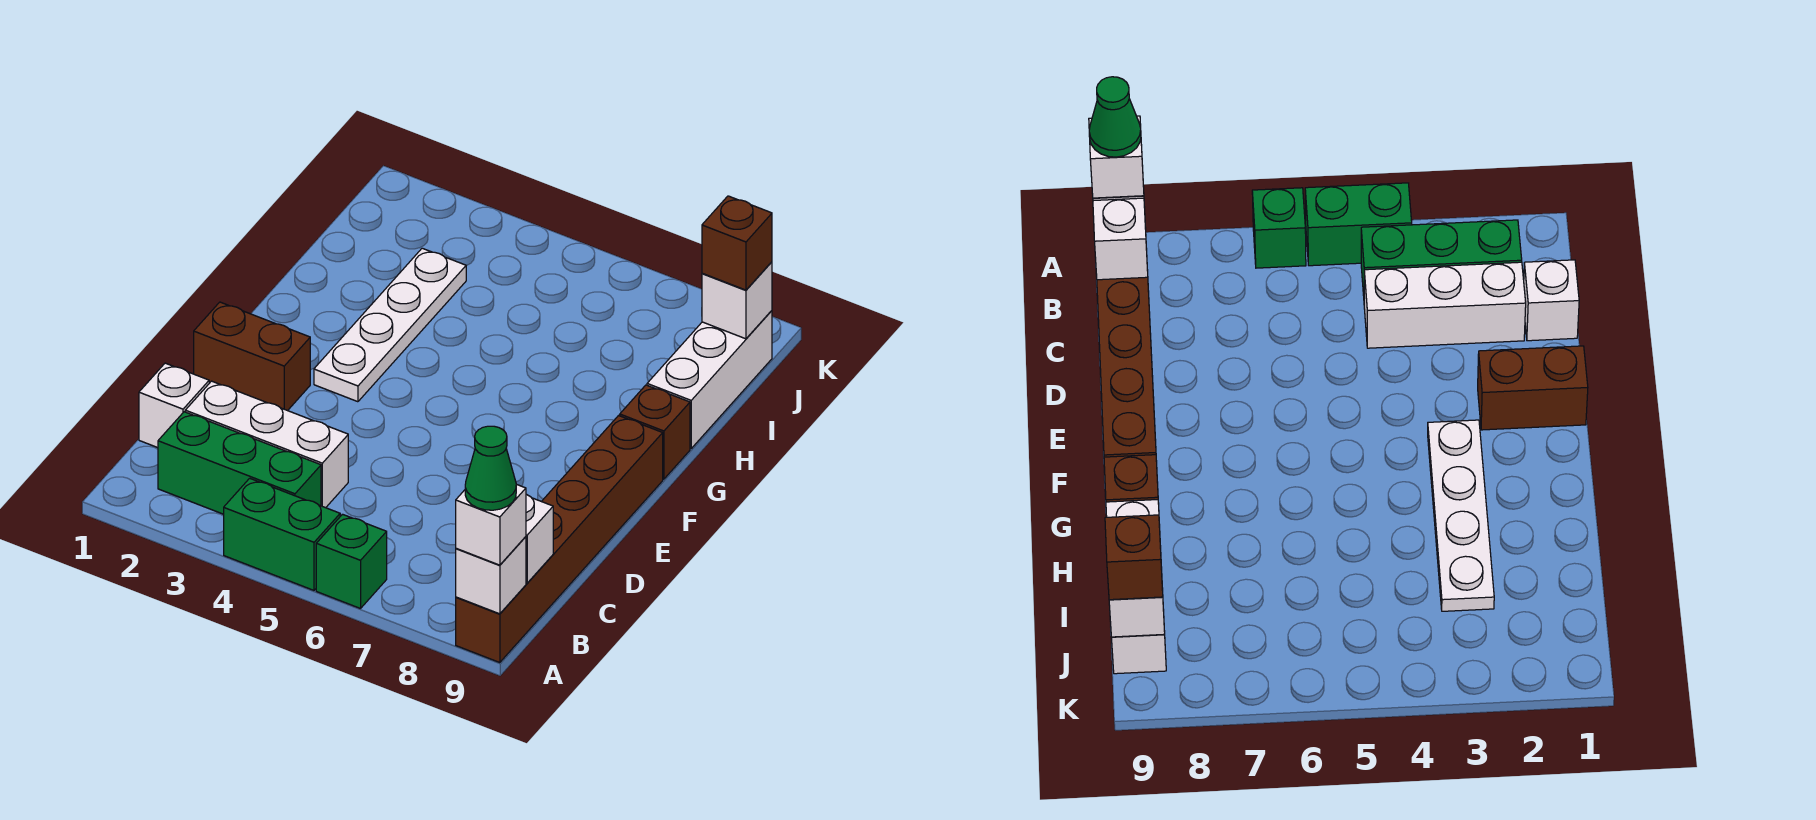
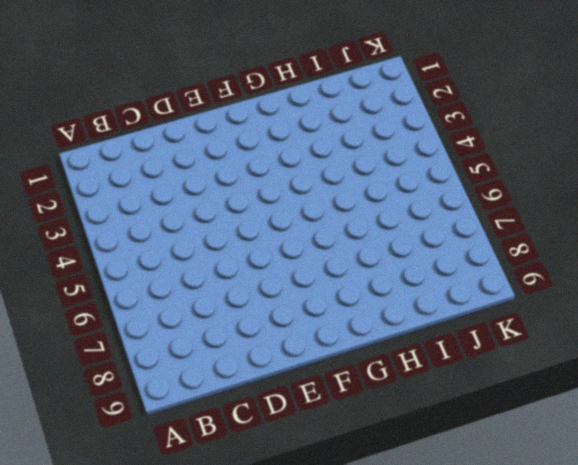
none -> green brick A4:A5 level 1
none -> green brick A6 level 1
none -> brown brick A9:F9 level 1

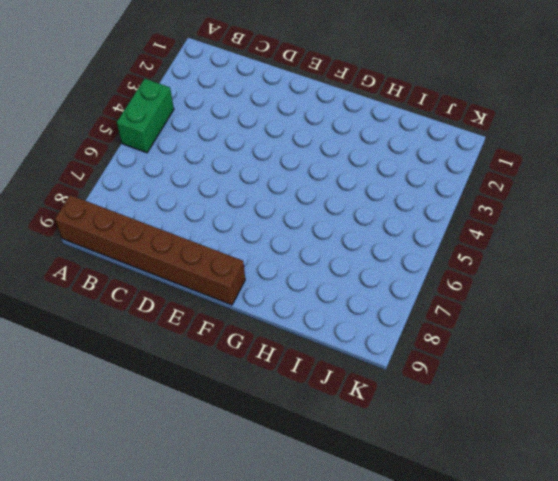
none -> green brick A6 level 1
none -> green brick B2:B4 level 1
none -> white brick C1 level 1

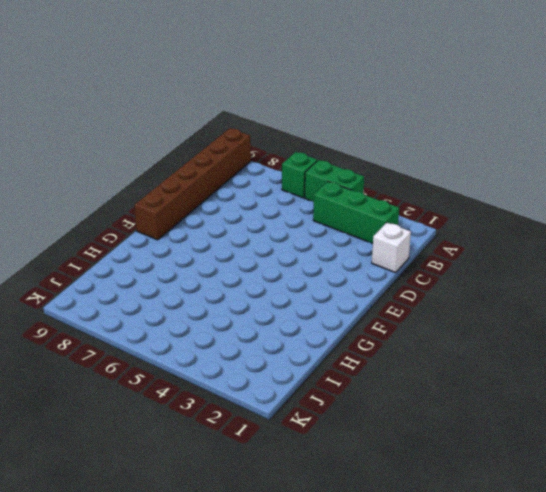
none -> white brick C2:C4 level 1
none -> brown brick E1:E2 level 1
none -> white plate F3:I3 level 1

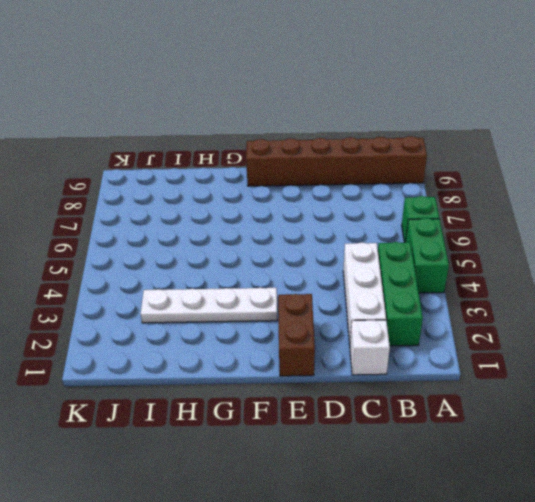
none -> brown brick G9 level 1
none -> white brick H9:J9 level 1
none -> white brick A9 level 2

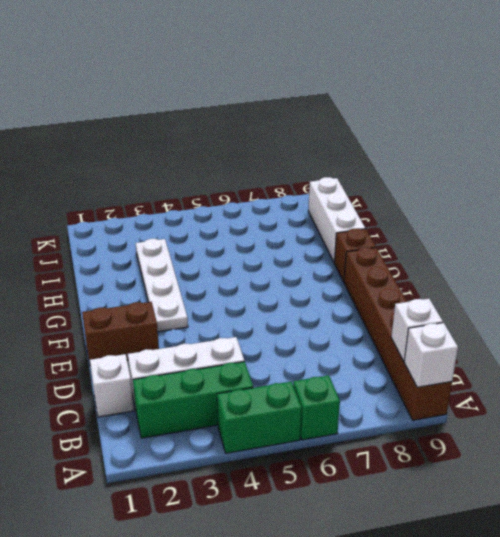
none -> white brick J9 level 2
none -> white brick A9 level 3
none -> brown brick J9 level 3

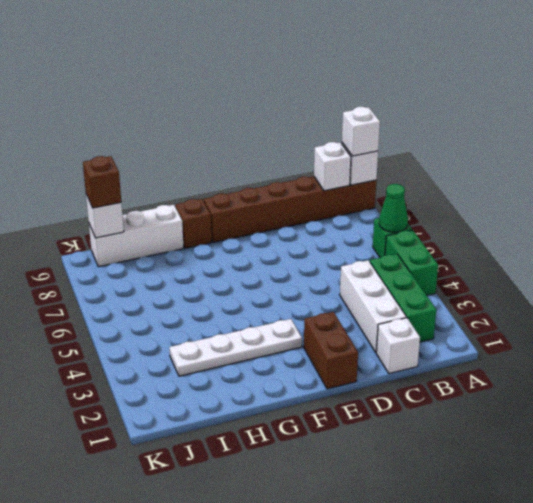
green cone A6 level 2 -> green cone A9 level 4

